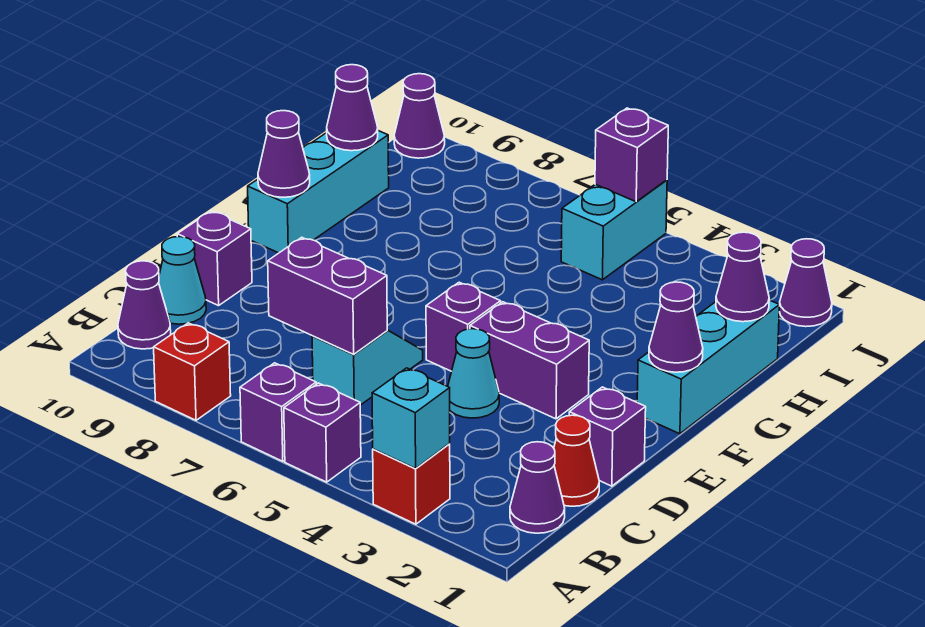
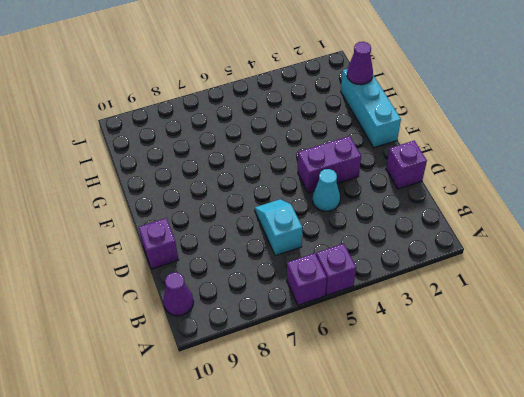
none -> red brick A3 level 1
none -> red brick A8 level 1
none -> purple cone B1 level 1

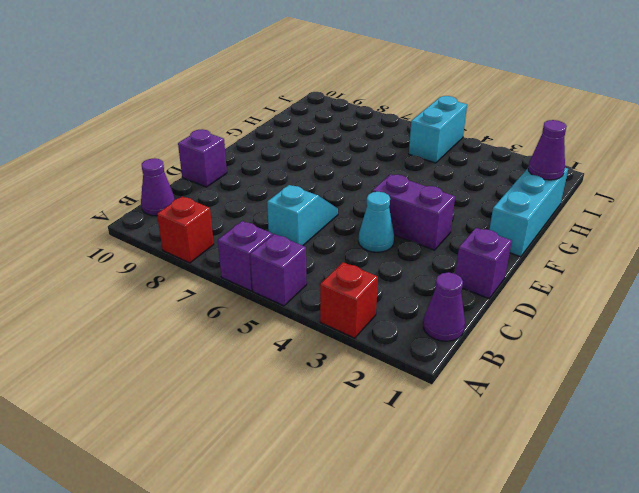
none -> red cone C1 level 1
none -> cyan cone C10 level 1
none -> purple brick E5 level 1

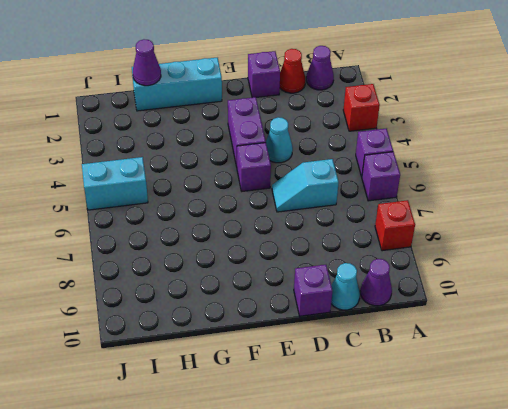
none -> cyan brick F10:H10 level 1
none -> purple cone J1 level 1
none -> purple cone J10 level 1

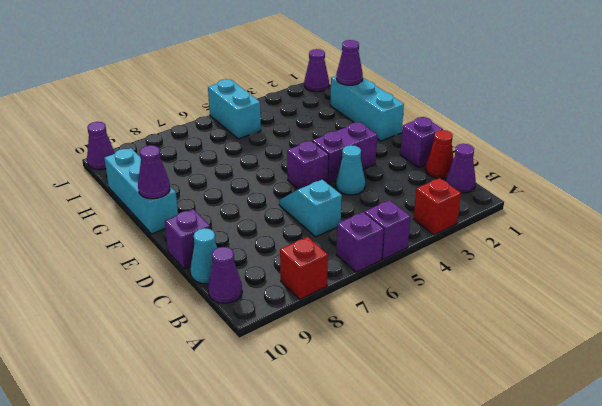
none -> cyan brick A3 level 2
none -> purple brick C6:C7 level 2
none -> purple cone F1 level 2

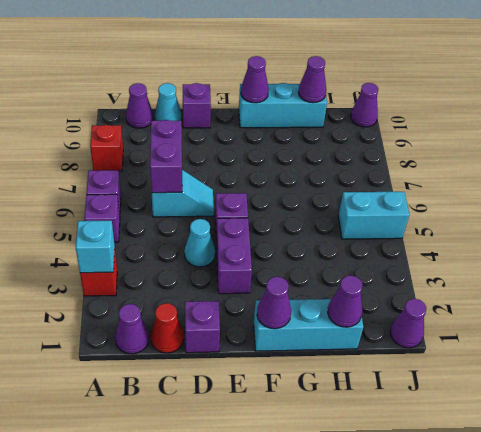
none -> purple brick J5 level 2

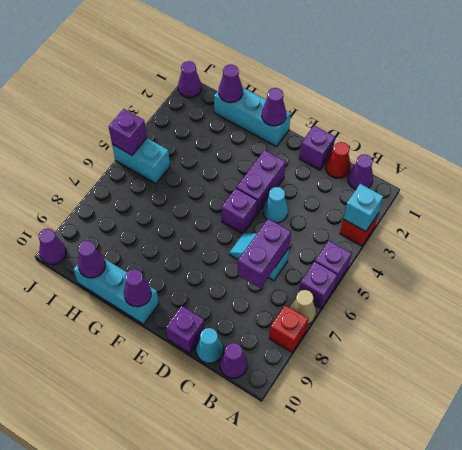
tan cone A7 level 1 -> none

